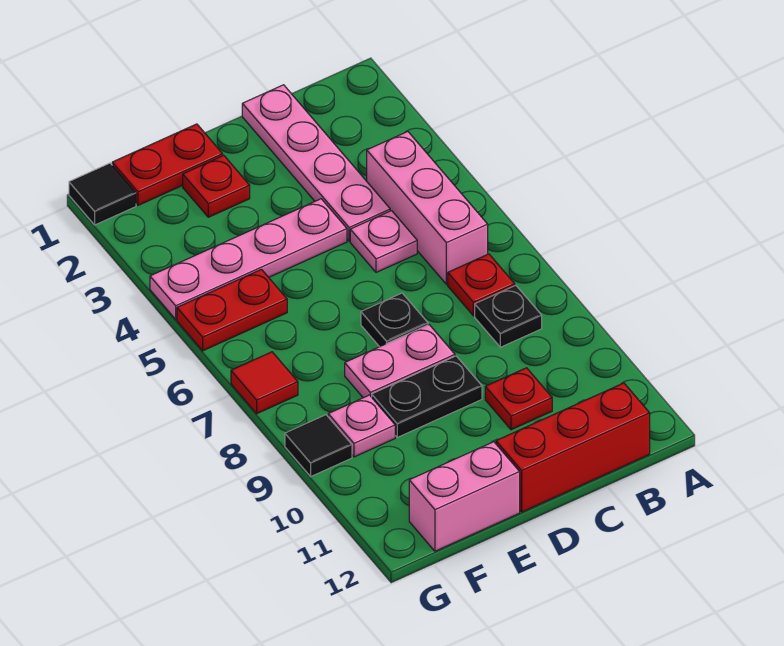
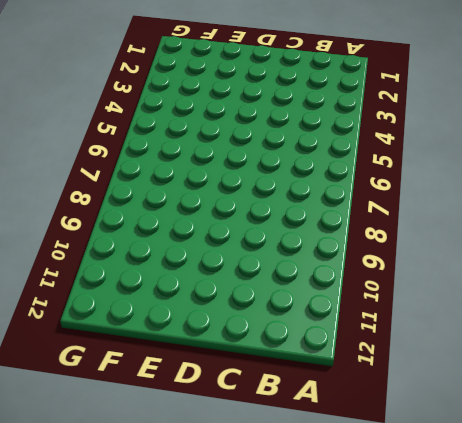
none -> pink brick B4:B6 level 1
none -> red plate B7 level 1
none -> black plate B8 level 1

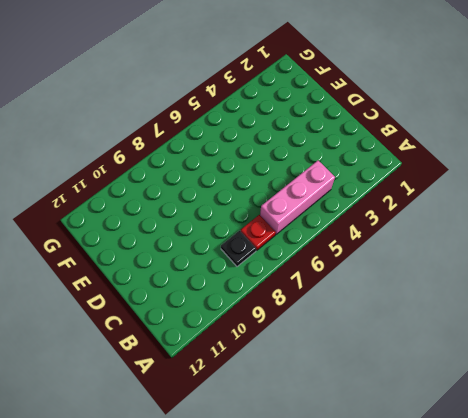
none -> red brick B12:D12 level 1
none -> pink plate C1:C4 level 1
none -> pink plate C5 level 1

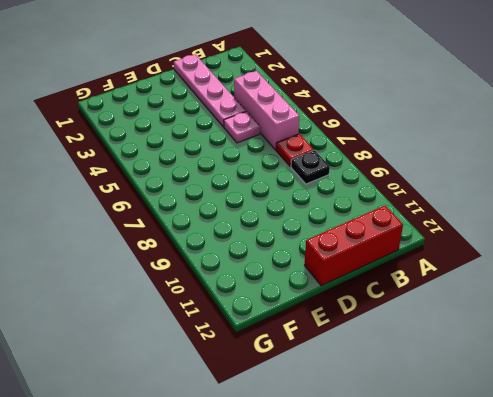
none -> red plate C10 level 1
none -> pink plate D4:G4 level 1
none -> black plate D7 level 1

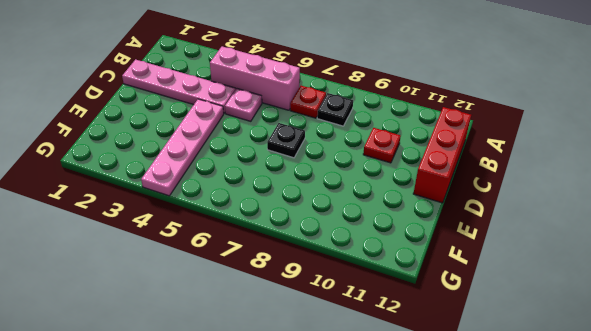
none -> pink plate D8:E8 level 1
none -> black plate D9:E9 level 1
none -> red plate E1:F1 level 1

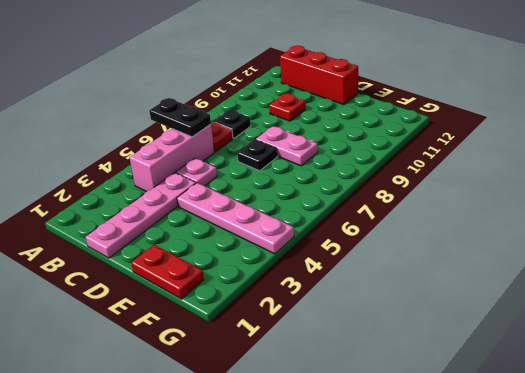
black plate A6:B6 level 2 -> black plate D9:E9 level 1
none -> red plate E2 level 1
none -> pink brick E12:F12 level 1
none -> red plate F5:G5 level 1

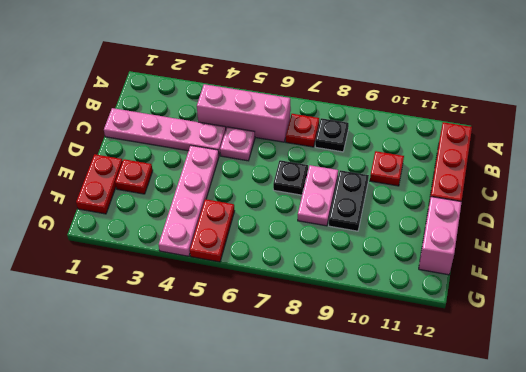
none -> pink plate F9 level 1
none -> black tile G1 level 1
none -> red tile G7 level 1

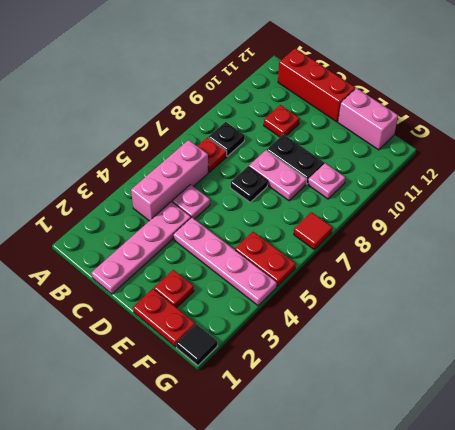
none -> black tile G9 level 1

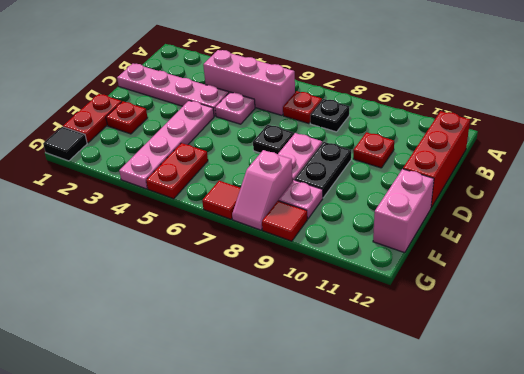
pink slope F8:G8 level 1 top F -> none
red tile G9 level 1 -> black tile G9 level 1

